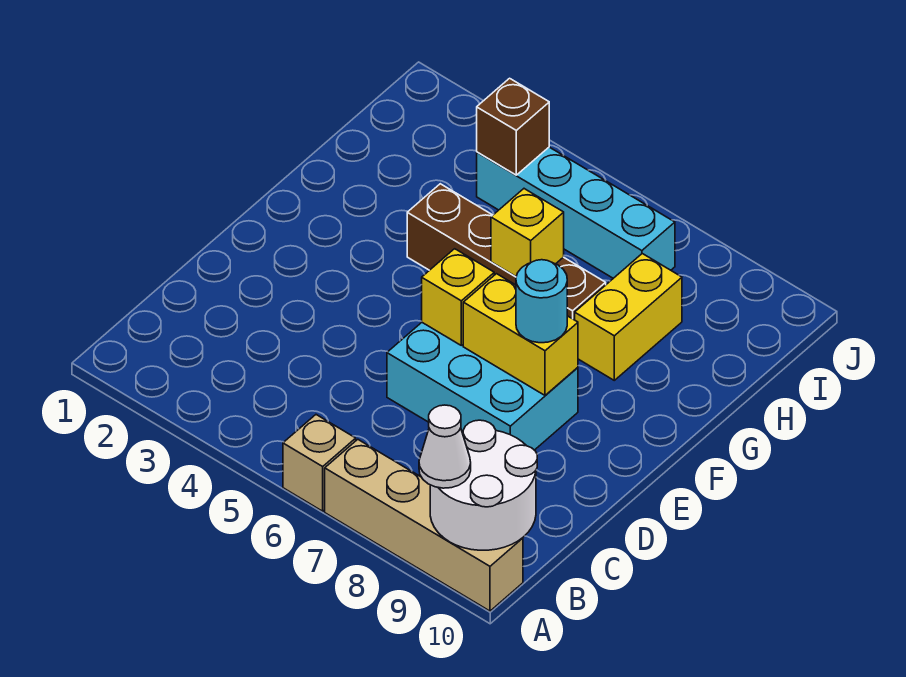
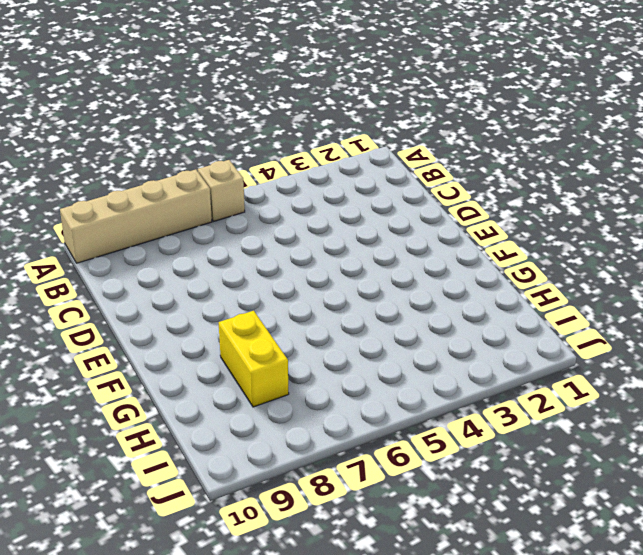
none -> cyan brick D6:E8 level 1
none -> brown brick G4:G7 level 1
none -> cyan brick I4:I7 level 1

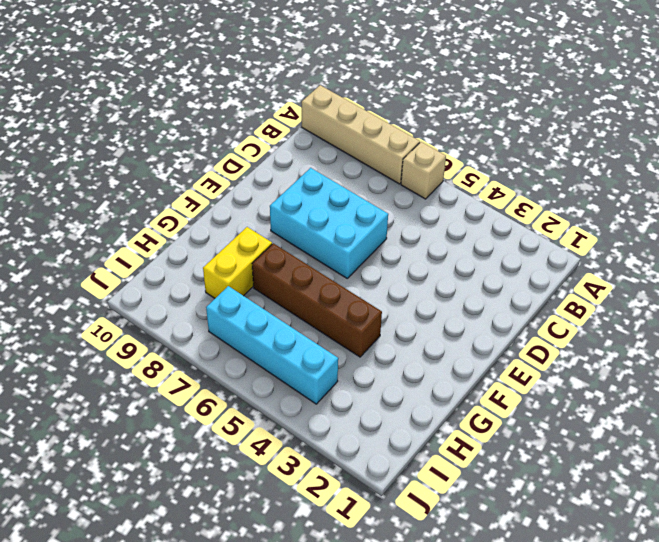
none -> white round brick A9:B10 level 2
none -> yellow brick E6 level 2
none -> yellow brick E7:E8 level 2

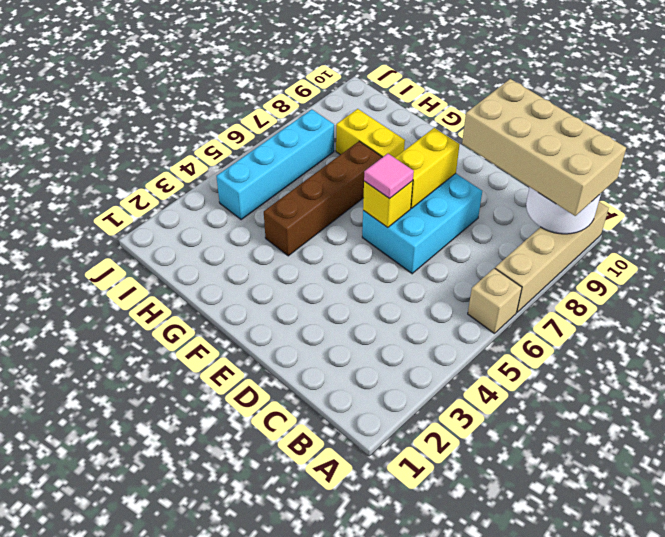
tan brick A9:D10 level 3 -> white cone A9 level 3
pink tile E6 level 3 -> none
none -> yellow brick G6 level 2
none -> brown brick I4 level 2
none -> cyan round brick E8 level 3

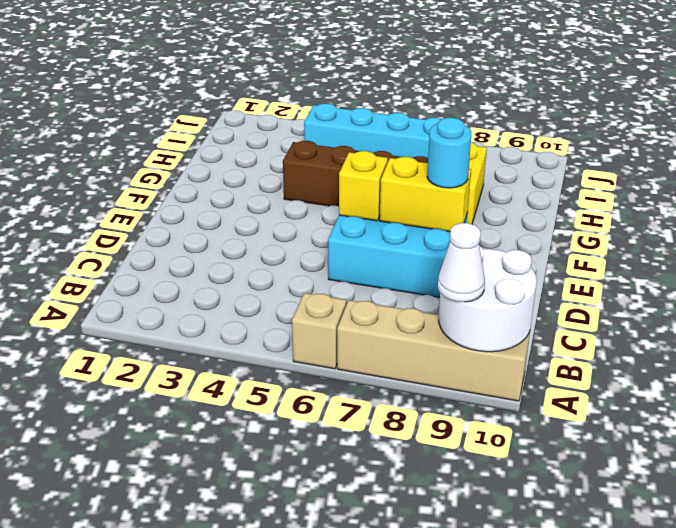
none -> yellow brick G6 level 2
none -> brown brick I4 level 2

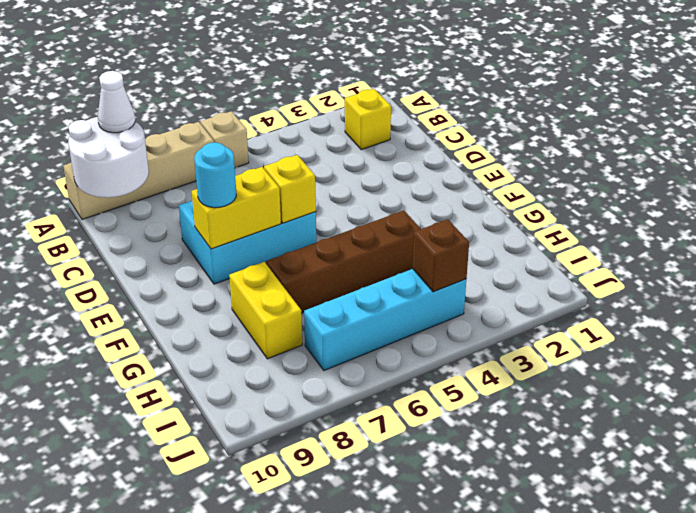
yellow brick B2 level 1 -> yellow brick G6 level 2

